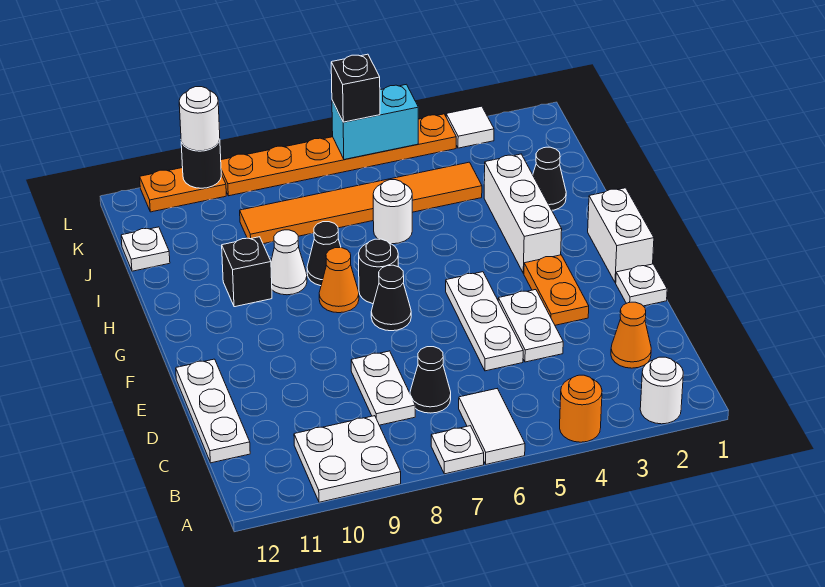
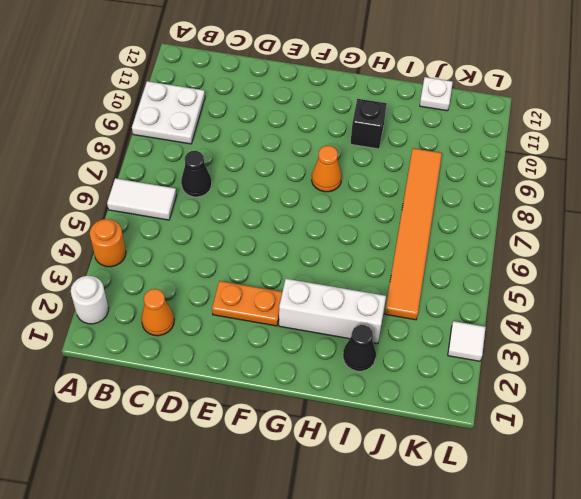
none -> white plate A7 level 1
none -> white plate C8:D8 level 1
none -> white plate C12:E12 level 1
none -> white plate D4:E4 level 1

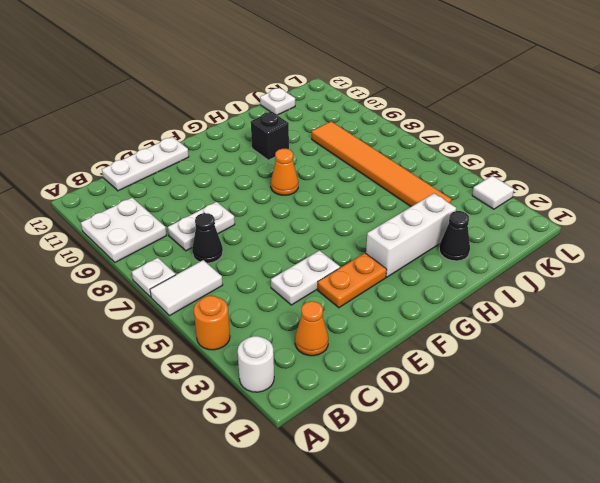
none -> white plate D5:F5 level 1
none -> white plate E1 level 1
none -> white brick F1:G1 level 1
none -> black cone F7 level 1

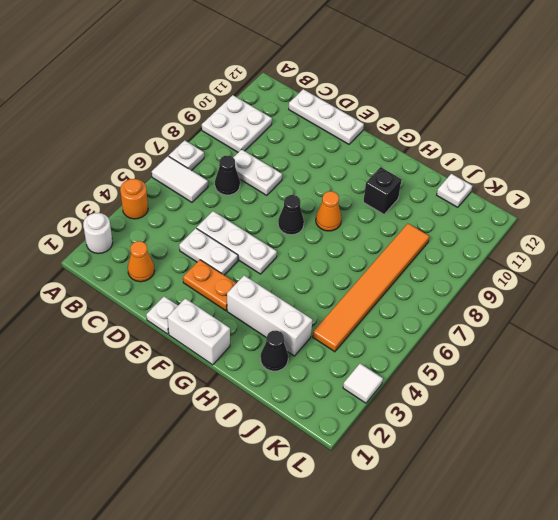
none -> black round brick G7 level 1
none -> black cone H8 level 1
none -> white cone H9 level 1
none -> white round brick I6 level 1

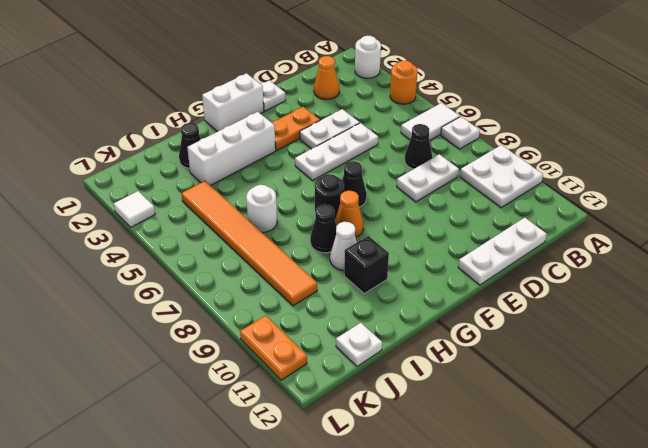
none -> orange plate L4:L9 level 1
none -> cyan brick L5:L6 level 2
none -> black round brick L10 level 2
none -> black brick L6 level 3

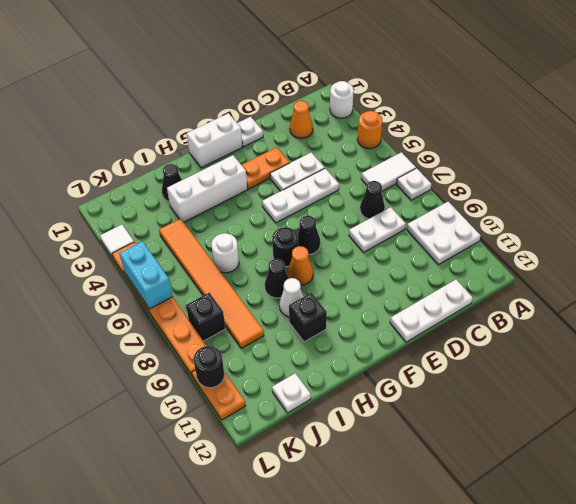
black brick K8 level 1 -> black brick L6 level 3
none -> white round brick L10 level 3

